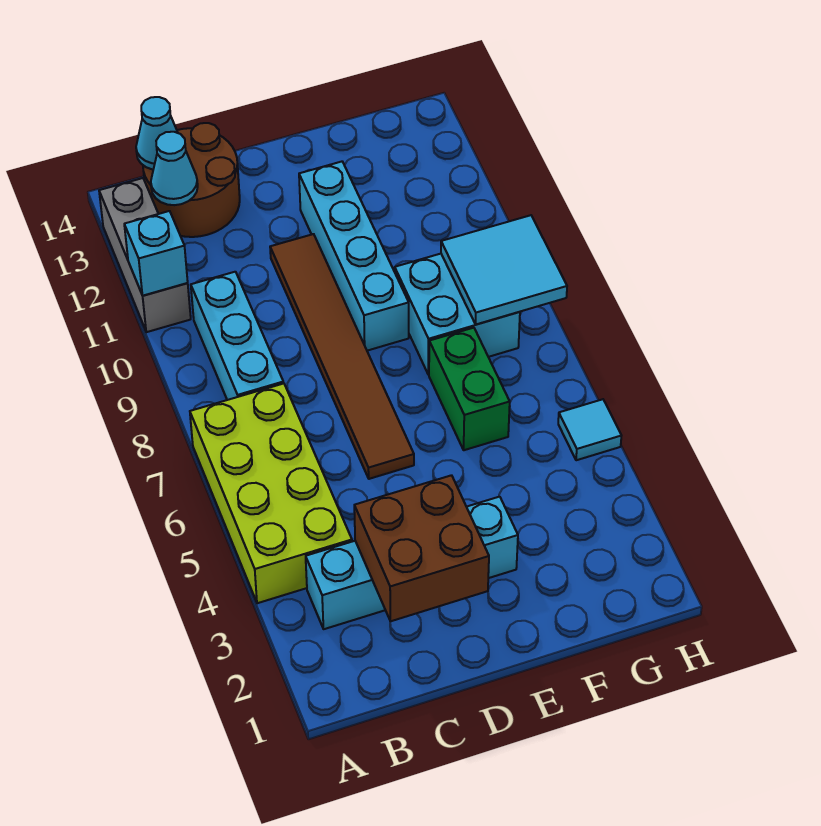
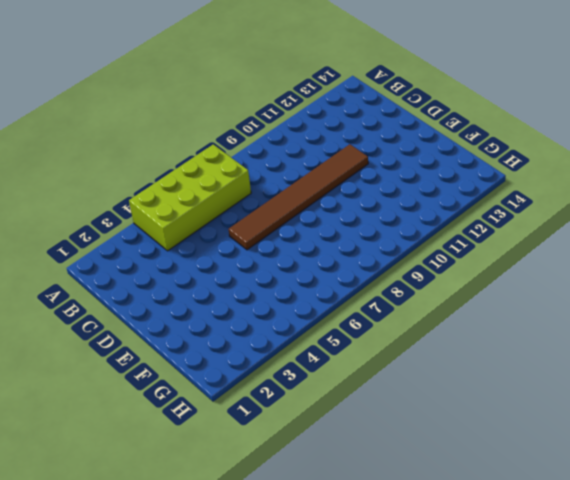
none -> grey brick A11:A13 level 1
none -> cyan brick B3:E3 level 1
none -> cyan brick B8:B10 level 1

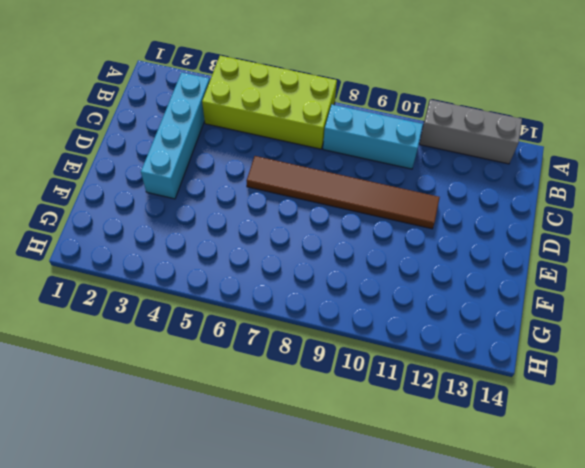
none -> brown round brick B13:C14 level 1
none -> cyan brick E9:E12 level 1
none -> green brick F6:F7 level 1

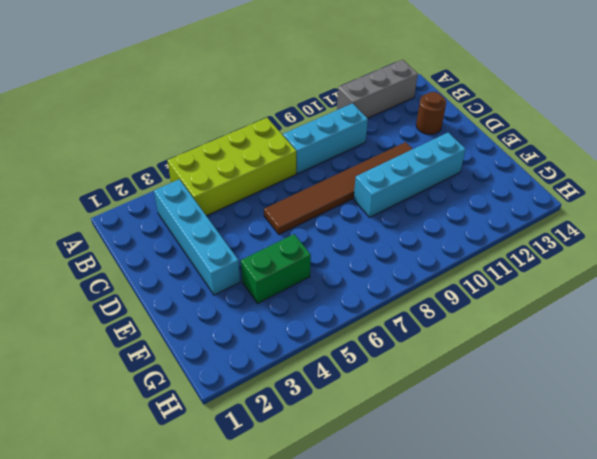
brown round brick C13 level 1 -> brown round brick B13:C14 level 1
green brick F4:F5 level 1 -> green brick F6:F7 level 1
none -> cyan brick F8:G9 level 1
none -> cyan tile H5 level 1
none -> cyan brick A11 level 2

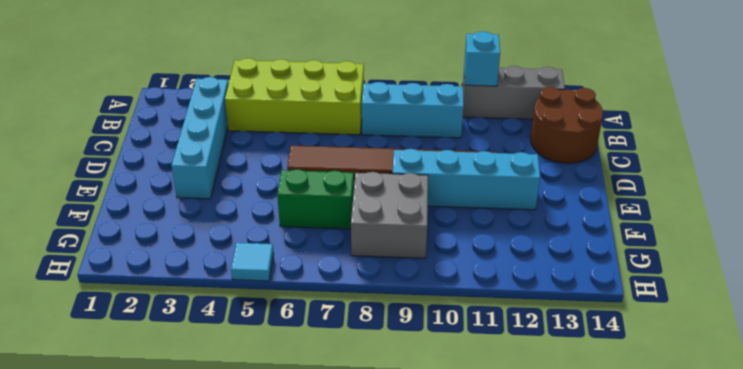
grey brick F8:G9 level 1 -> cyan brick F8:G9 level 1
none -> cyan cone B13 level 2
none -> cyan cone B14 level 2
none -> brown brick C2:D3 level 2

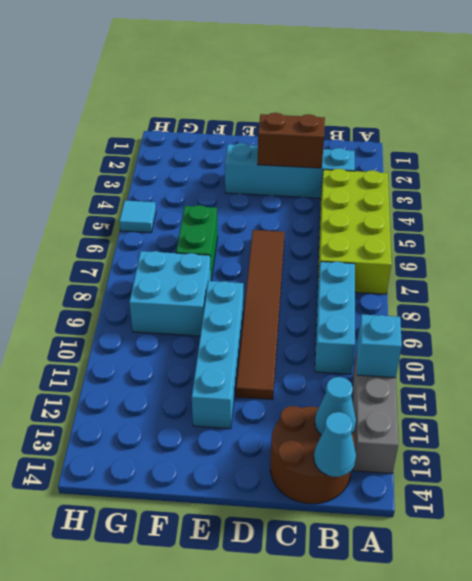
brown brick C3:D3 level 2 -> brown brick C2:D3 level 2
none -> cyan tile G8:H9 level 2

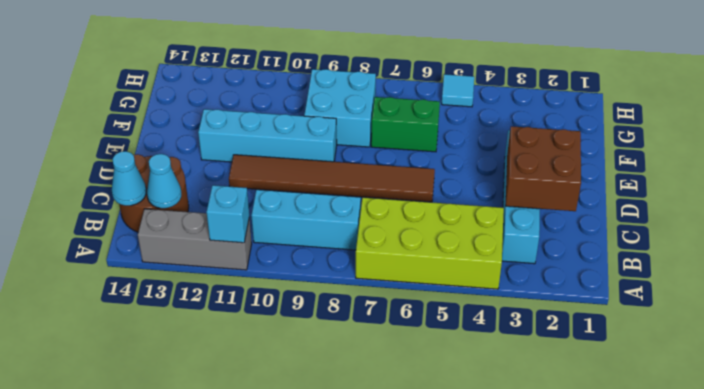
none -> cyan tile G8:H9 level 2

